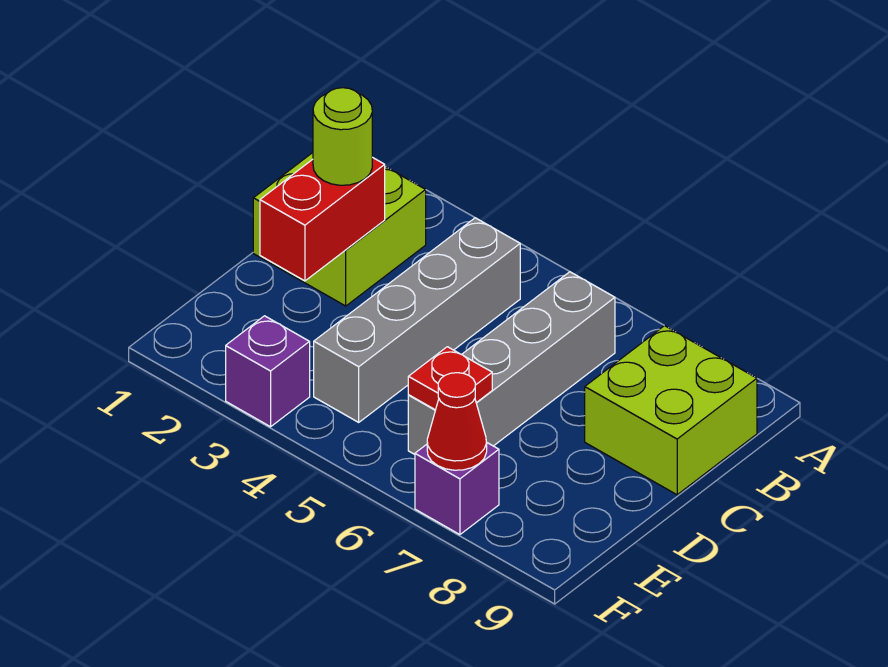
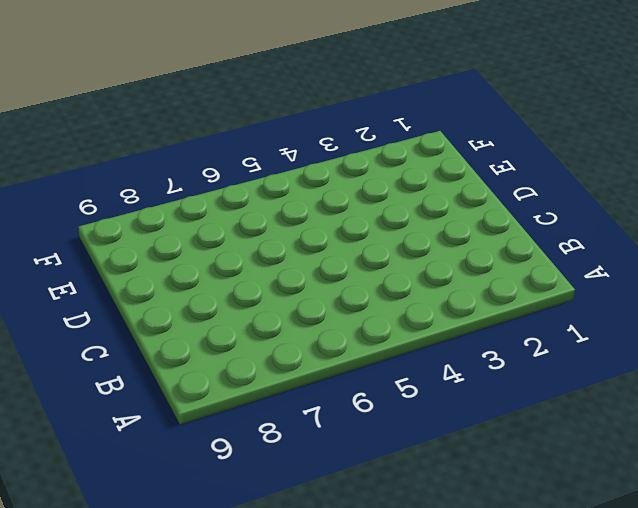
none -> lime brick B1:C2 level 1
none -> grey brick B4:E4 level 1

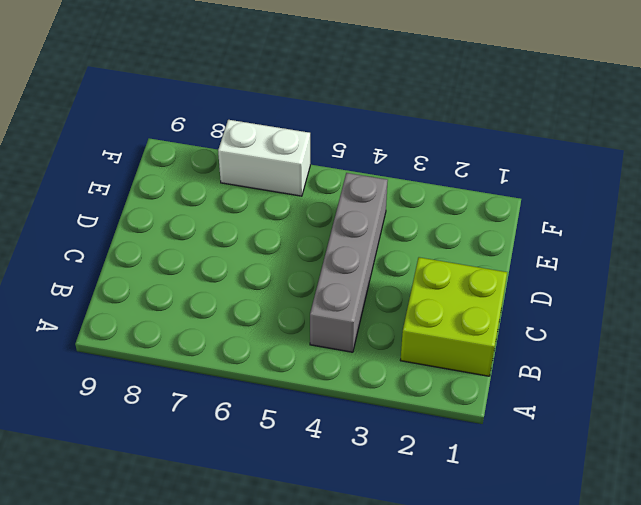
white brick F6:F7 level 1 -> purple brick F7 level 1
none -> grey brick B6:E6 level 1
none -> lime brick B8:C9 level 1

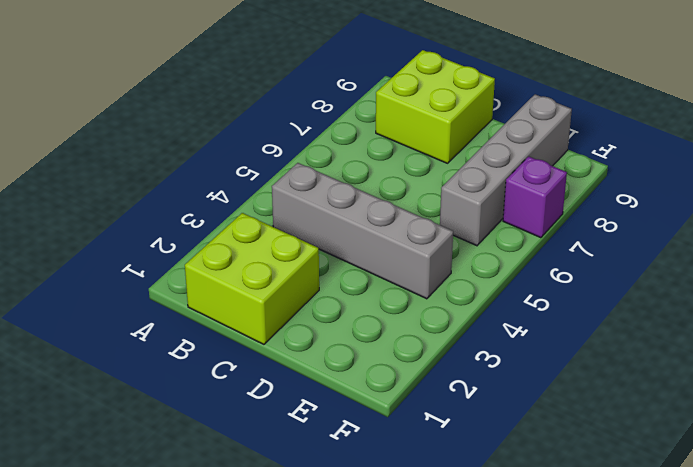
grey brick E6:E9 level 1 -> grey brick B6:E6 level 1
none -> purple brick F3 level 1
none -> red brick C2:D2 level 2

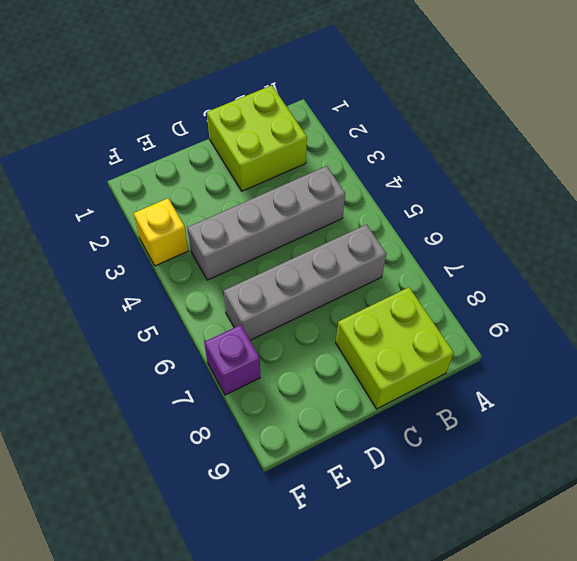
yellow brick F3 level 1 -> purple brick F3 level 1
none -> red brick C2:D2 level 2
none -> red plate E6 level 2

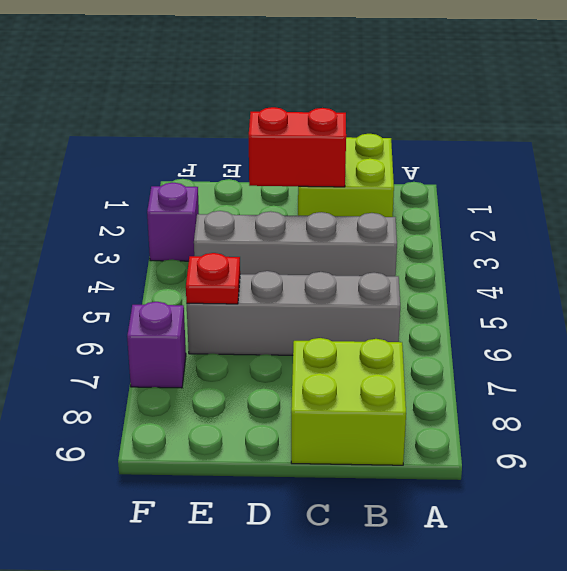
none -> red cone F7 level 2
none -> lime round brick C2 level 3

